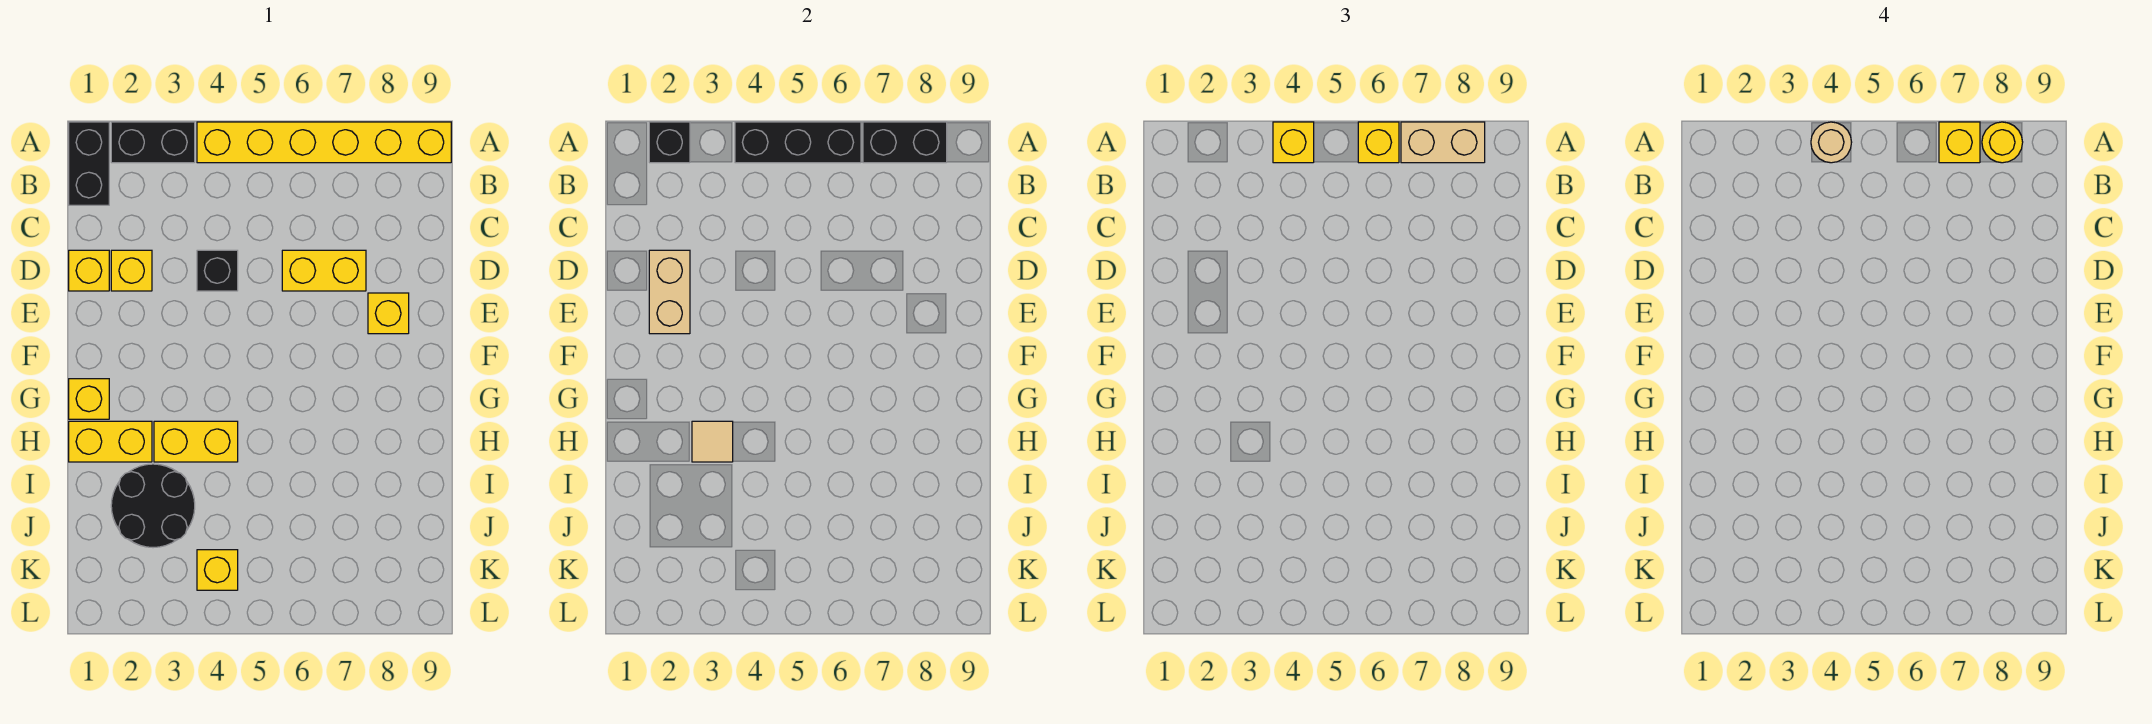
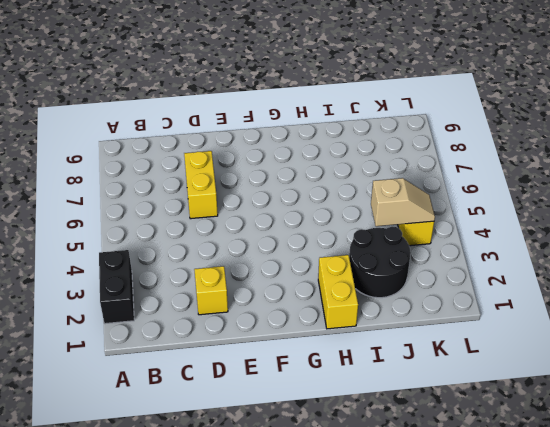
tan slope J4:K4 level 2 top J -> none
none -> black brick A1:B1 level 1
none -> yellow brick A4:A9 level 1
none -> yellow brick D1 level 1

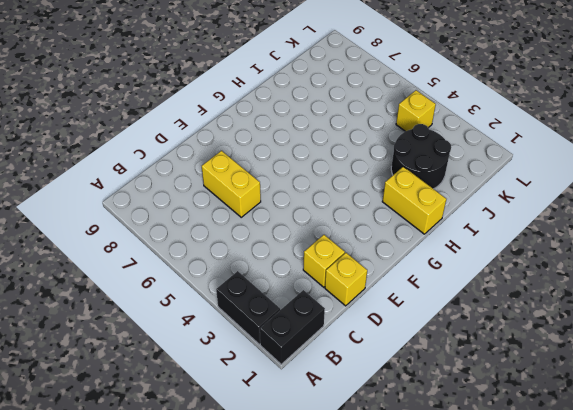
none -> yellow brick A4:A9 level 1
none -> black brick D4 level 1
none -> yellow brick E8 level 1

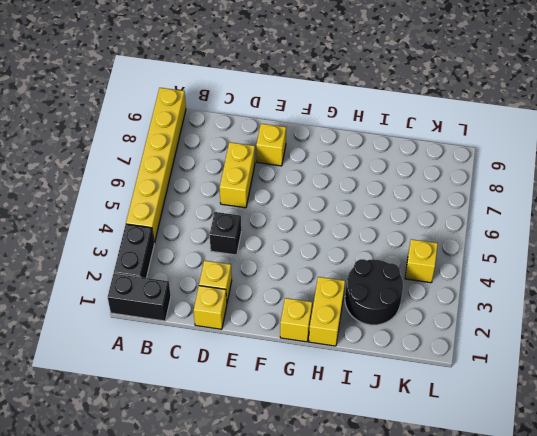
none -> yellow brick H3:H4 level 1
none -> black brick A2 level 2
none -> black brick A4:A6 level 2

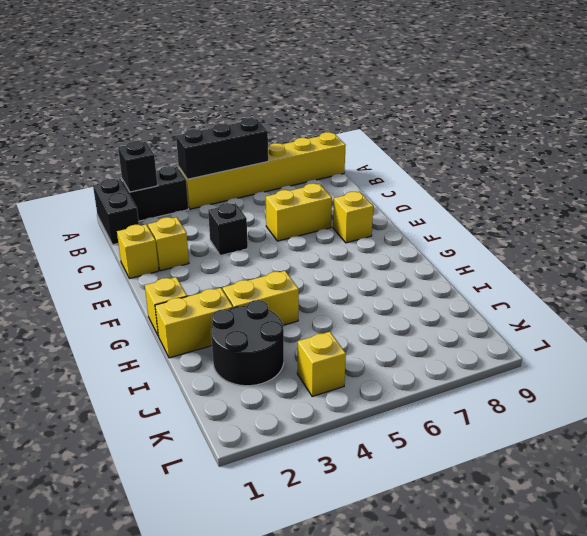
none -> black brick A7:A8 level 2
none -> tan brick D2:E2 level 2
none -> tan tile H3 level 2

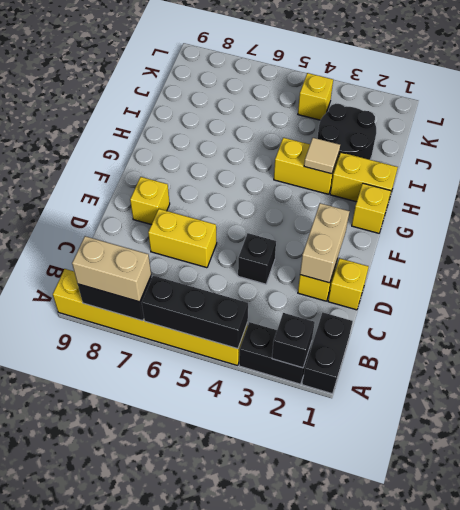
none -> yellow brick A4 level 3
none -> yellow brick A6 level 3
none -> tan round brick A4 level 4

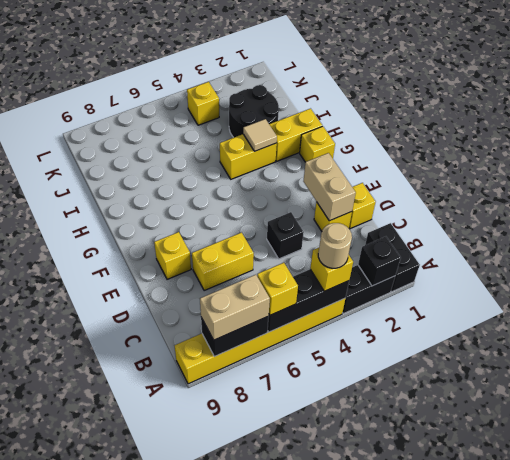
none -> yellow brick A7 level 4
none -> yellow round brick A8 level 4

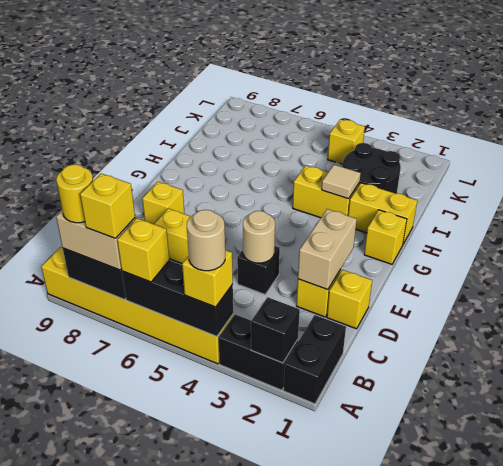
tan round brick D4 level 2 -> none

